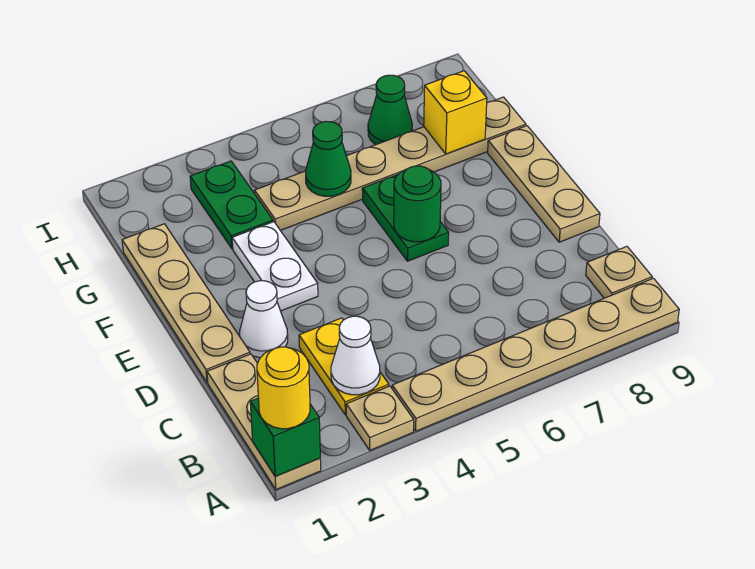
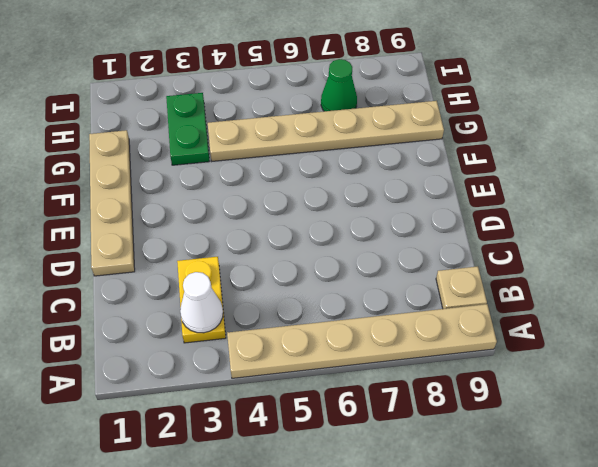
none -> tan plate A1:C1 level 1
none -> tan plate A3 level 1
none -> white cone D2 level 1

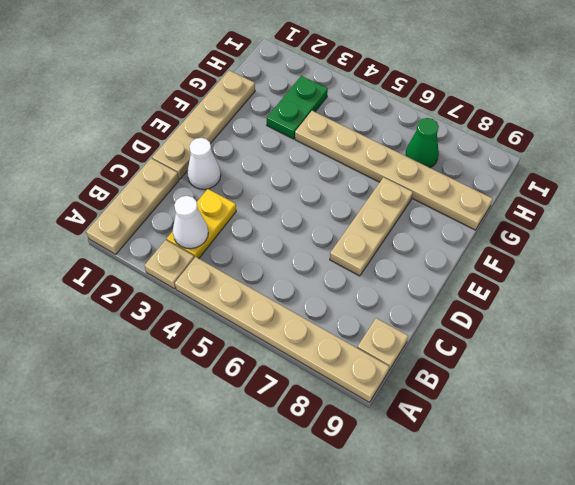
tan plate D7:F7 level 1 -> tan plate D9:F9 level 1
none -> white plate E3:F3 level 1
none -> green plate E6:F6 level 1
none -> green brick A1 level 2

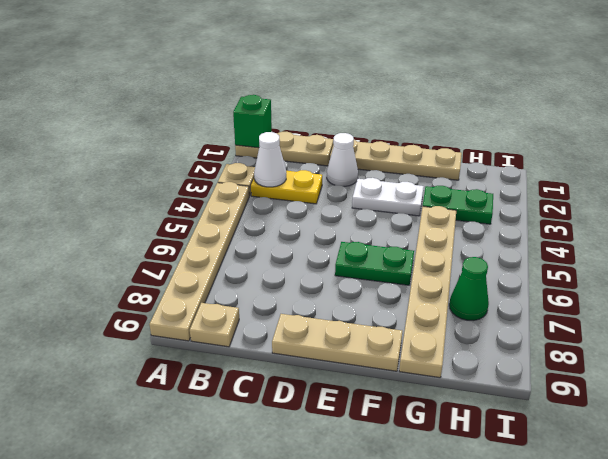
none -> green round brick E6 level 2
none -> green cone G5 level 2
none -> yellow brick G8 level 2

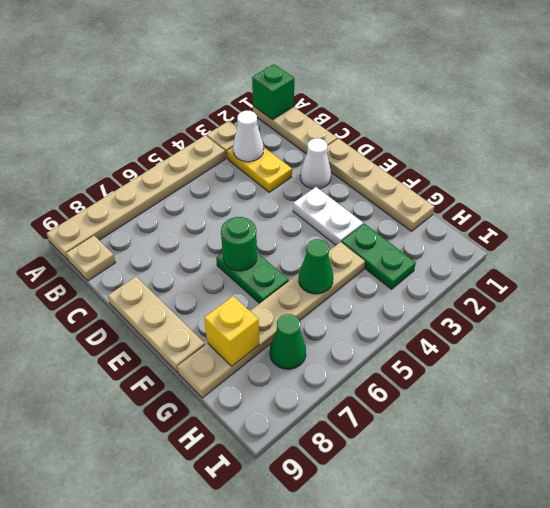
none -> yellow round brick A1 level 3

